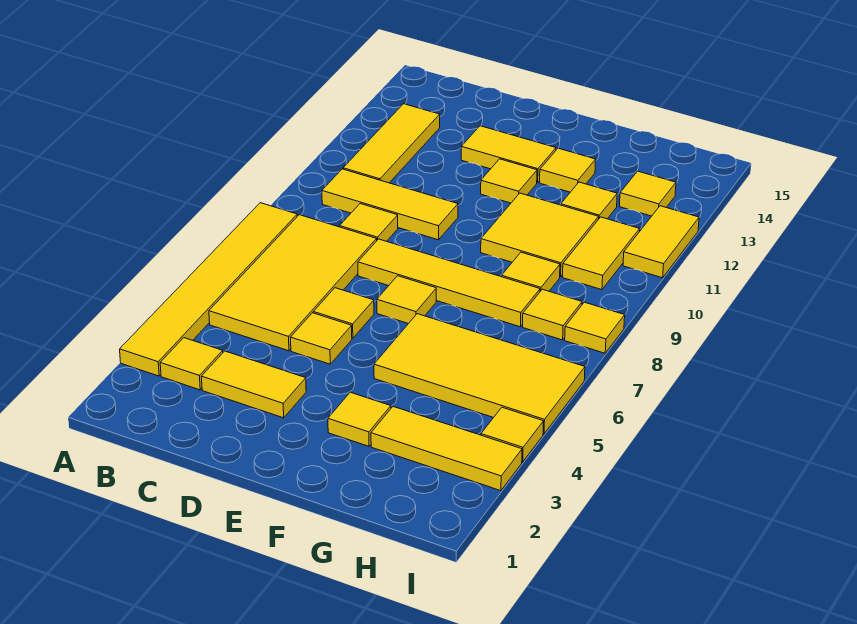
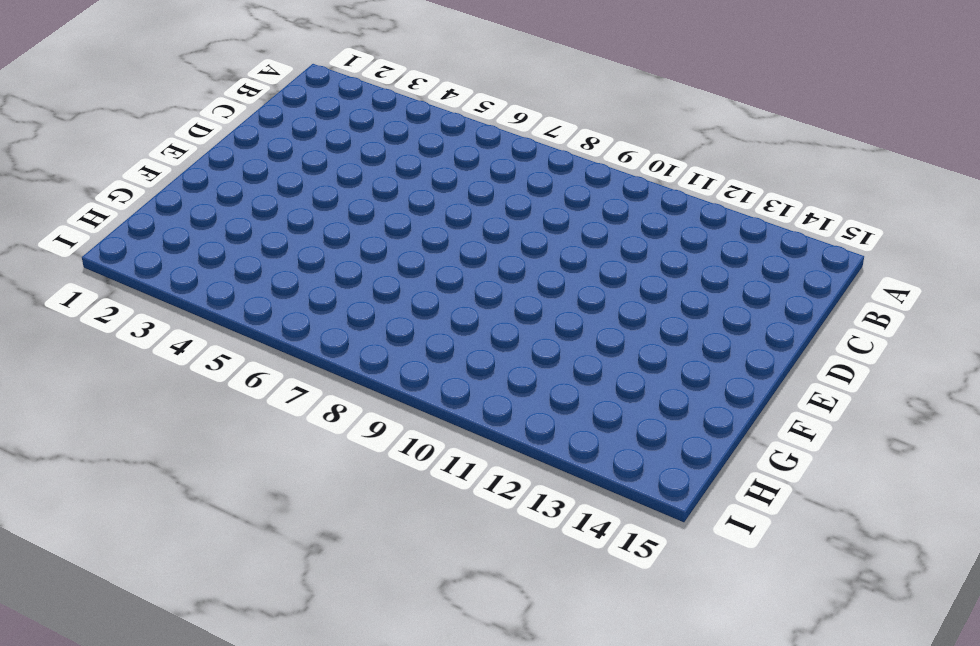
none -> yellow tile A3:A8 level 1
none -> yellow tile B3 level 1
none -> yellow tile B5:C8 level 1

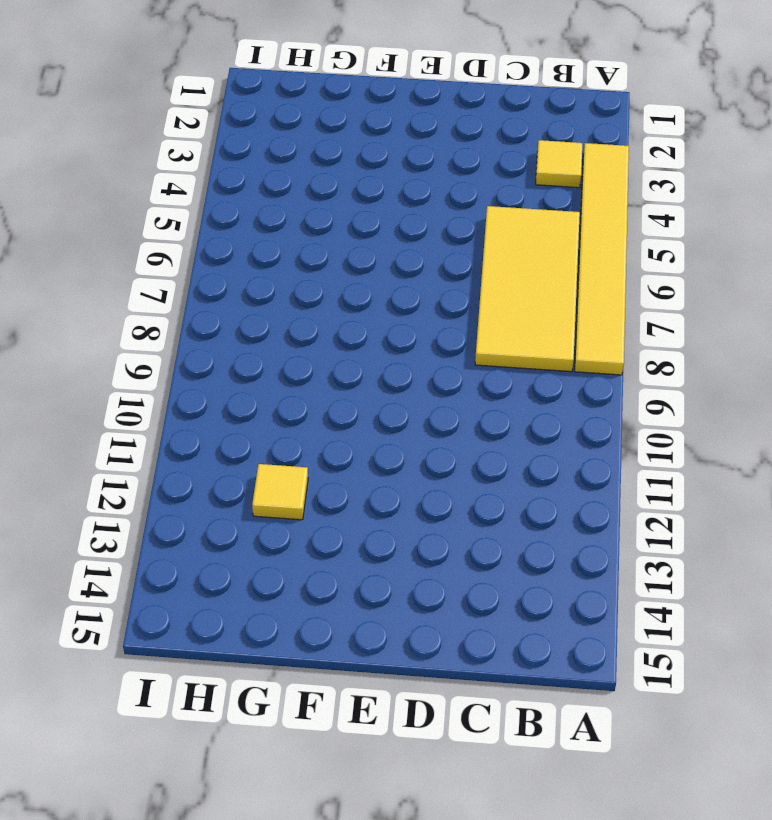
none -> yellow tile B10:D10 level 1
none -> yellow tile B11:B13 level 1
none -> yellow tile C3:D3 level 1

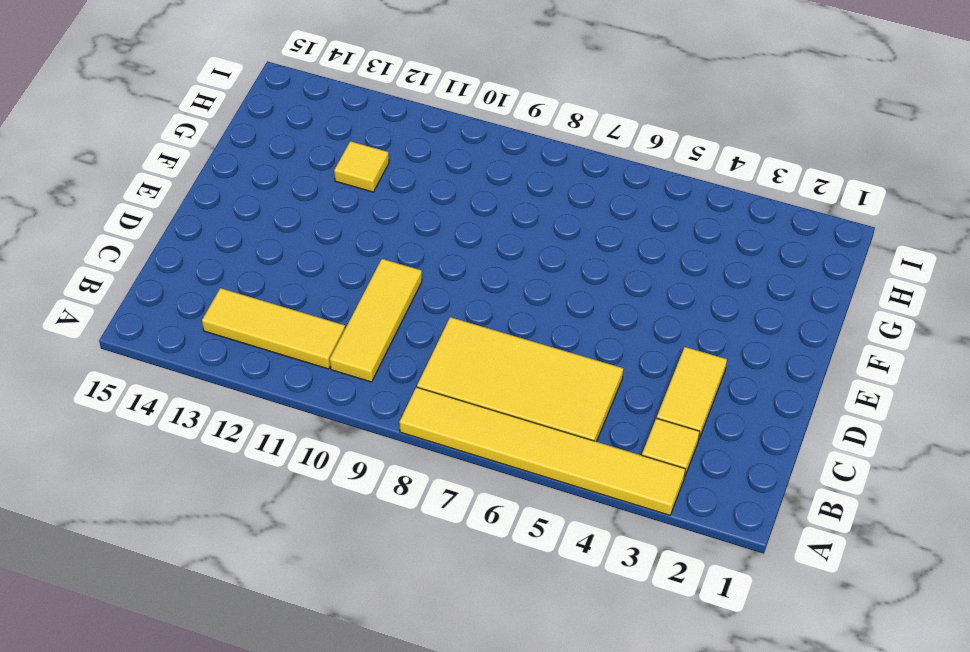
none -> yellow tile C9 level 1
none -> yellow tile D5 level 1
none -> yellow tile D6 level 1

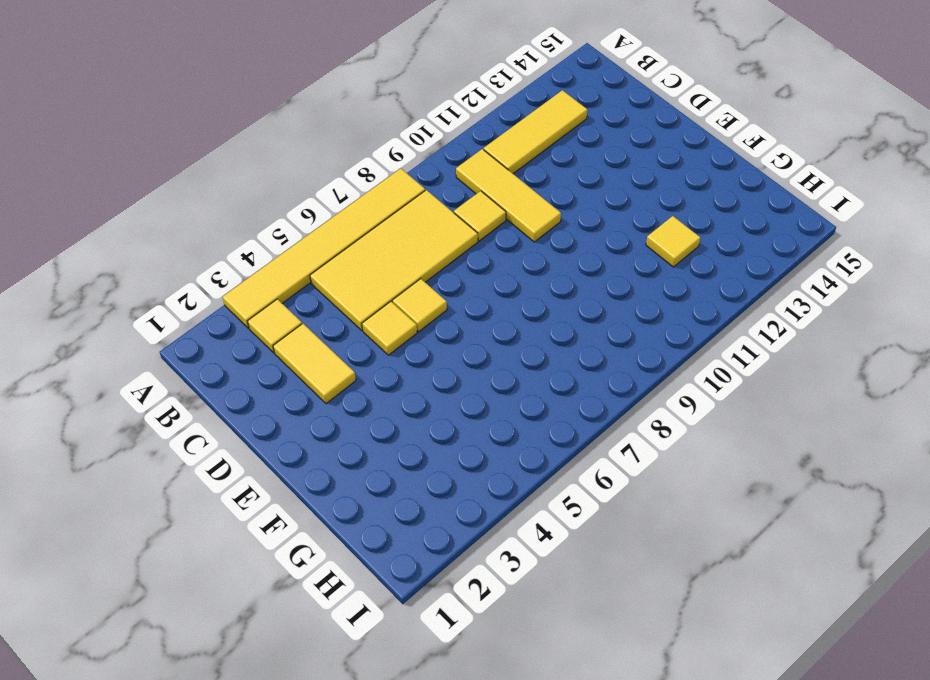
none -> yellow tile D8:G8 level 1
none -> yellow tile D13:E13 level 1
none -> yellow tile E7 level 1

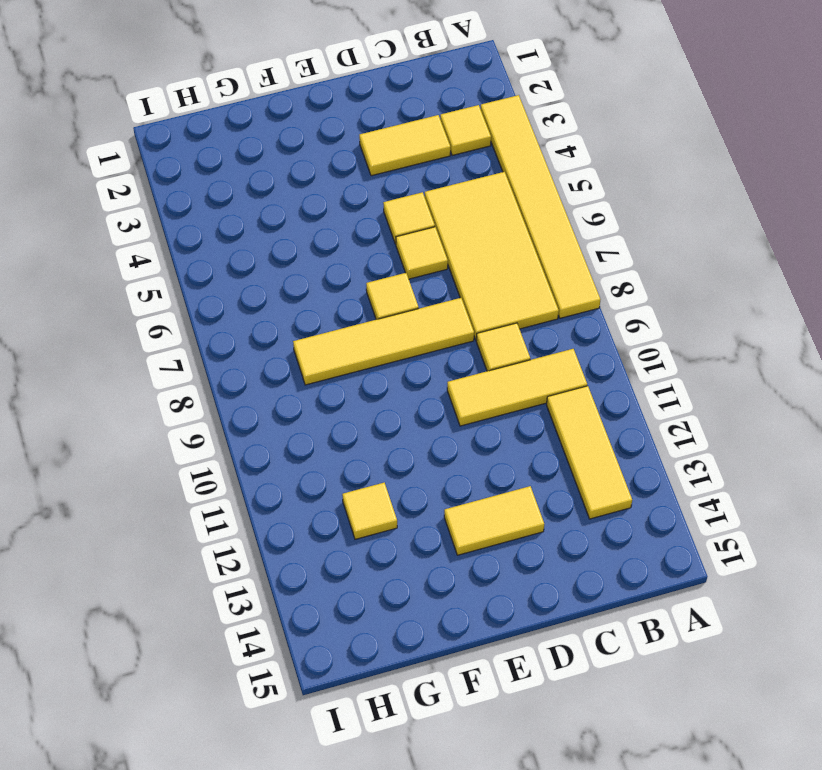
none -> yellow tile E12 level 1
none -> yellow tile F3 level 1
none -> yellow tile F5:I6 level 1

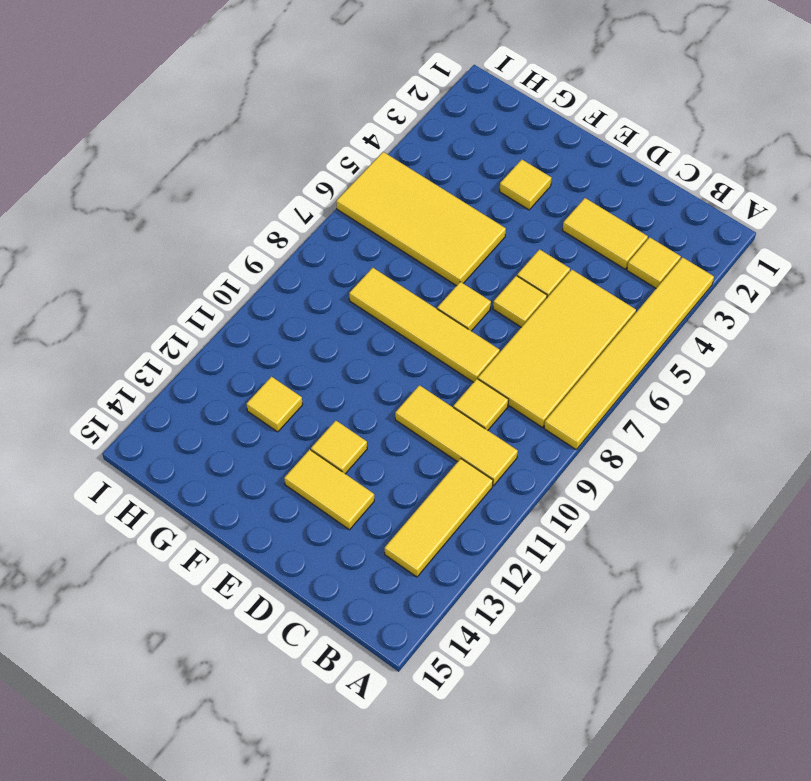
none -> yellow tile F10:G11 level 1
none -> yellow tile F13 level 1
none -> yellow tile G3:I3 level 1

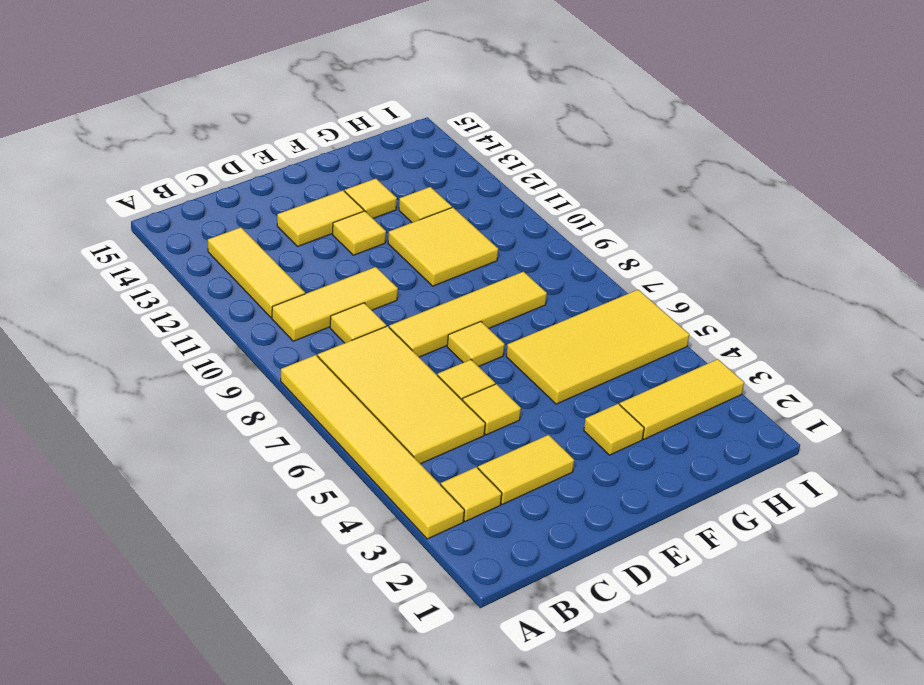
none -> yellow tile G9 level 1
none -> yellow tile H8 level 1
none -> yellow tile H10:H11 level 1

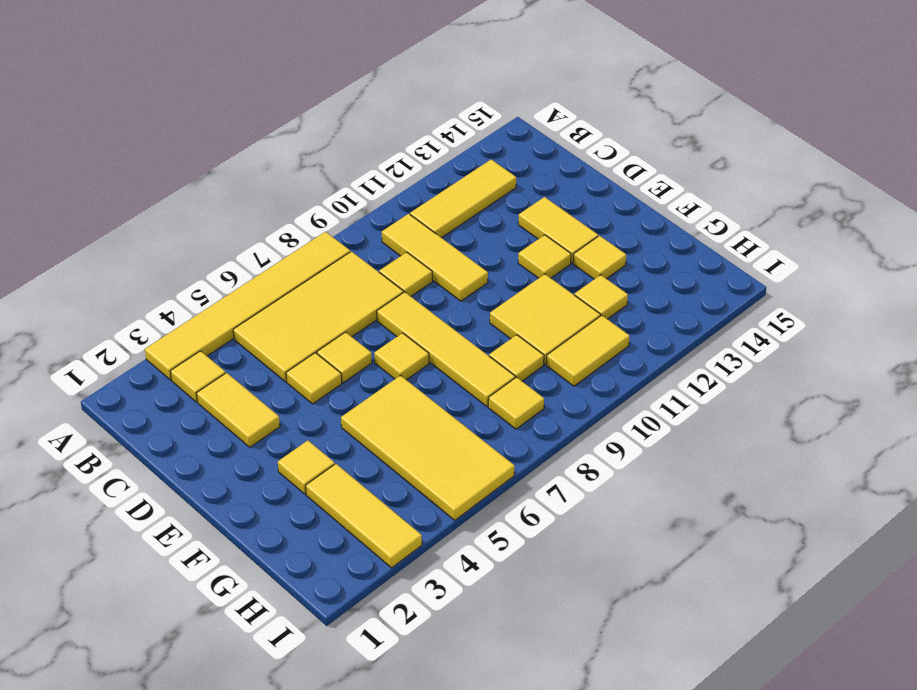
none -> yellow tile H13 level 1
none -> yellow tile I4 level 1
none -> yellow tile I8 level 1

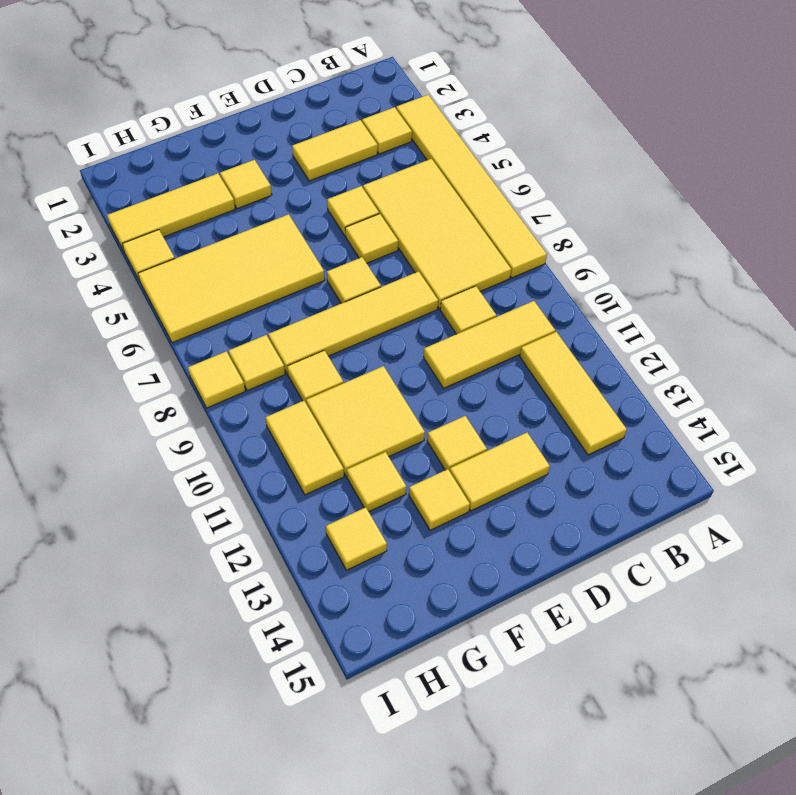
none -> yellow tile I11:I12 level 1

